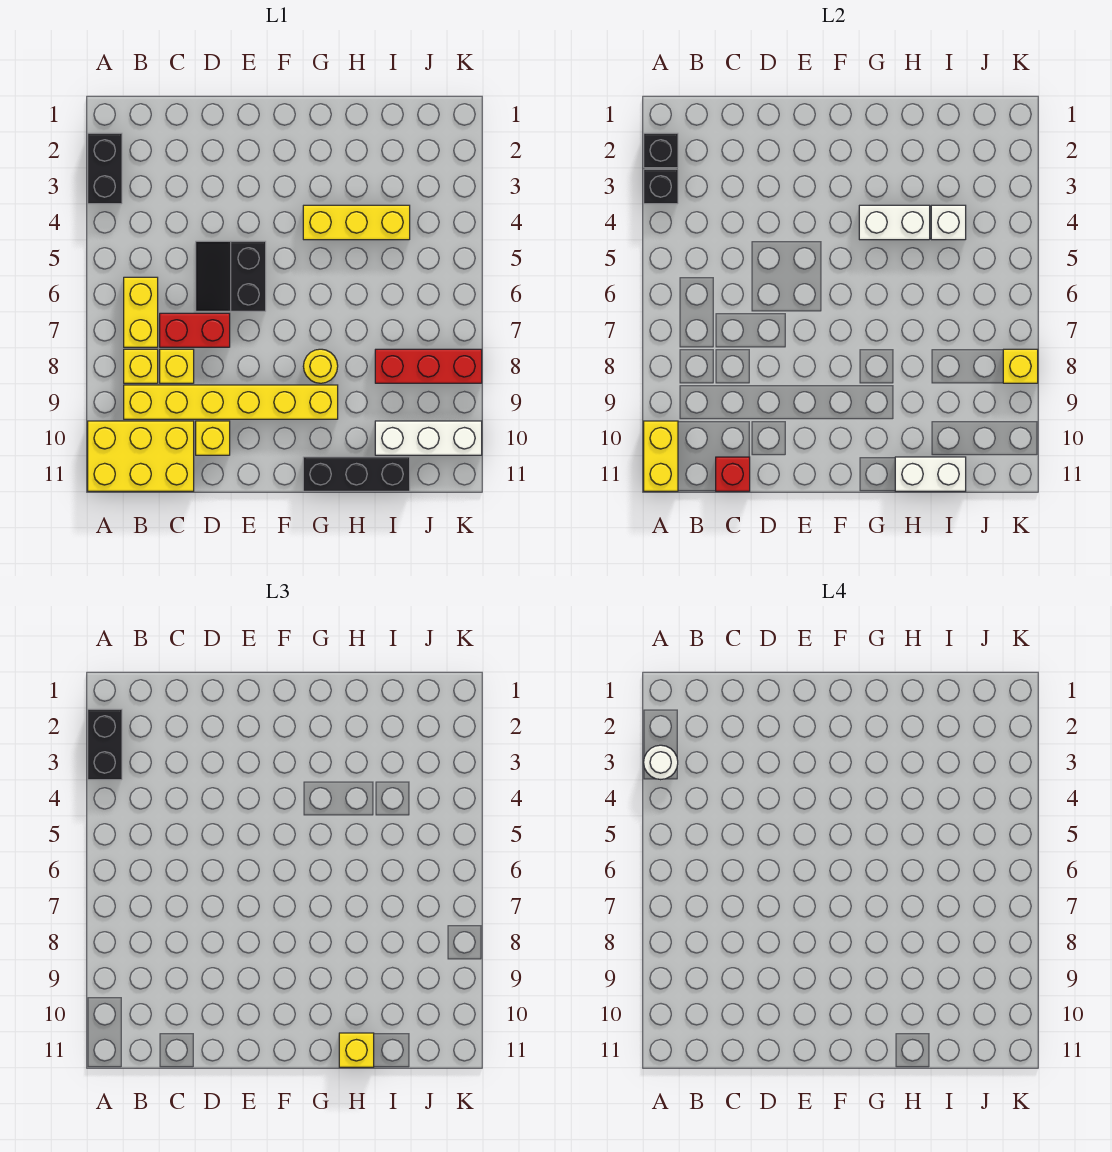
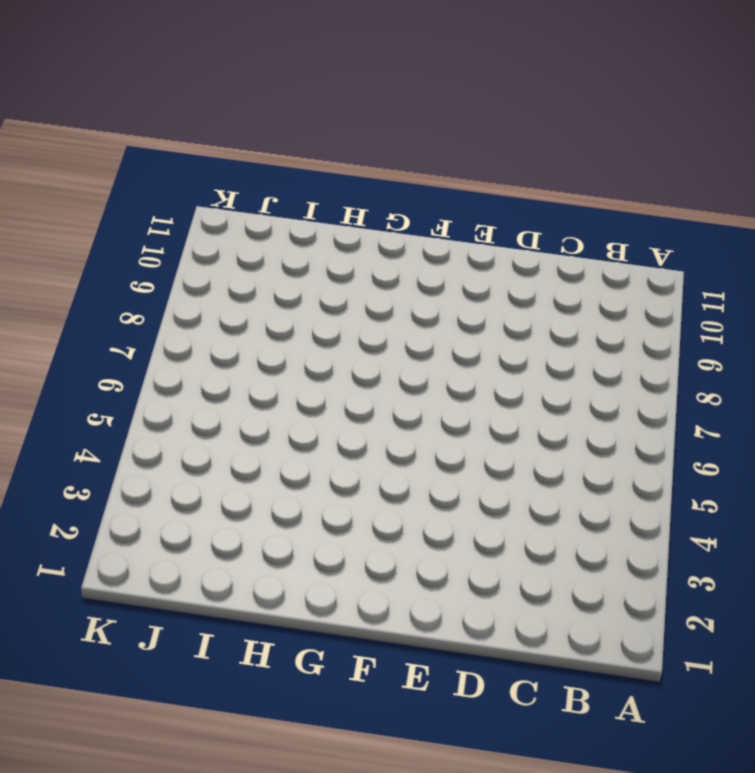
none -> black brick A2:A3 level 1
none -> yellow brick A10:C11 level 1
none -> yellow brick B6:B7 level 1

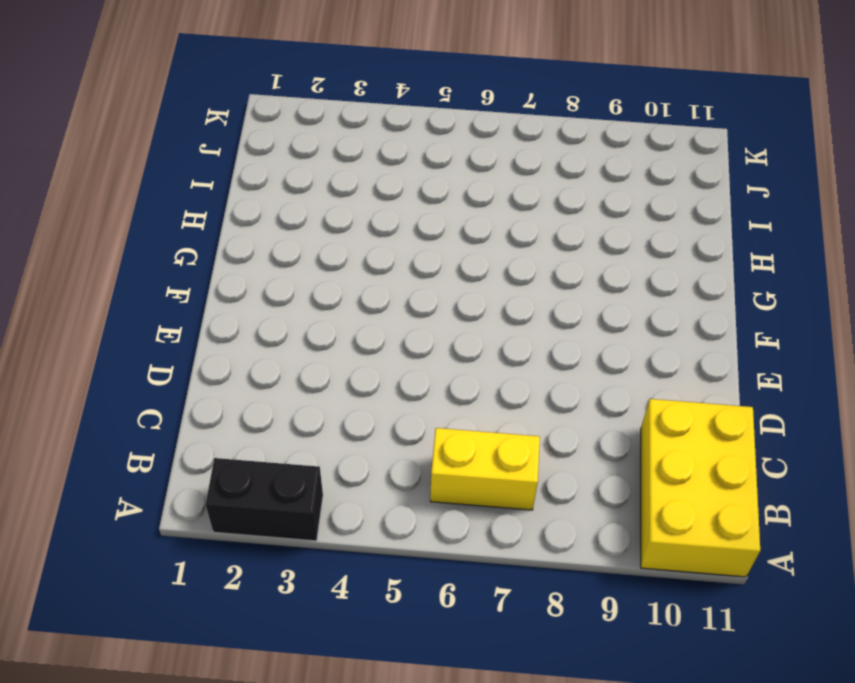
none -> yellow brick B8 level 1
none -> yellow brick B9:G9 level 1
none -> red brick C7:D7 level 1

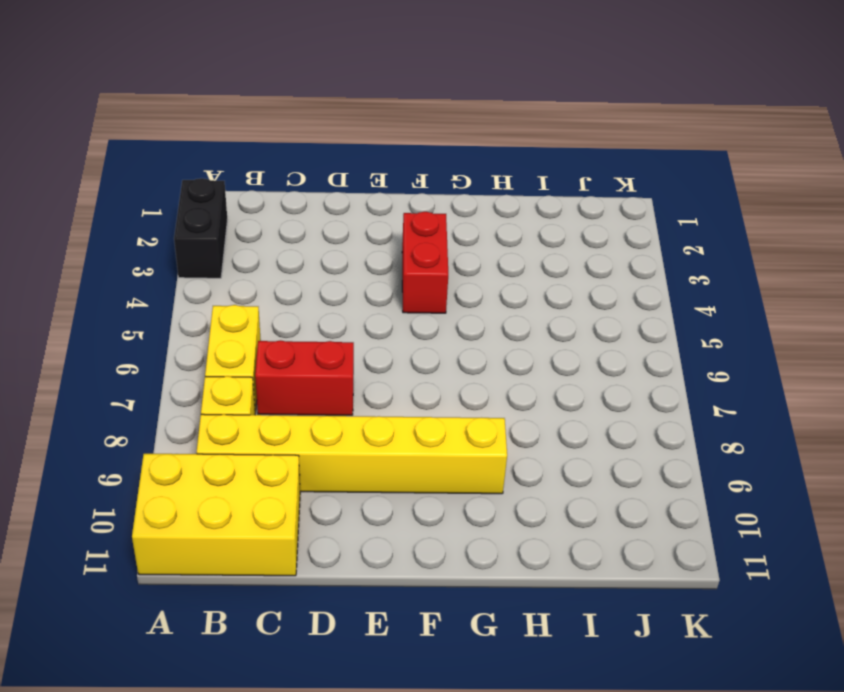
red brick F3:F4 level 1 -> none
none -> yellow brick C8 level 1
none -> black slope D5:E6 level 1 top E
none -> yellow brick D10 level 1

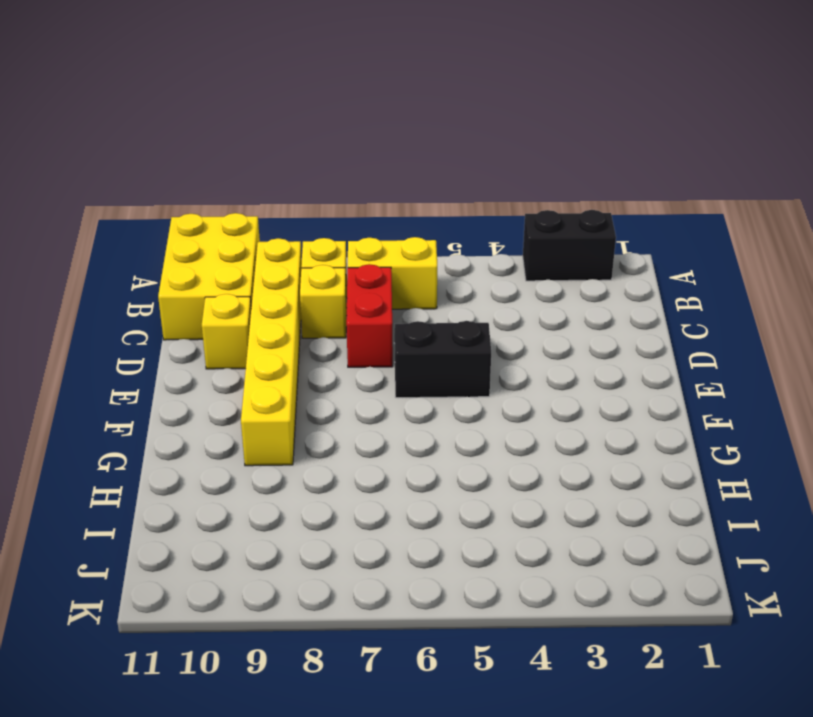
none -> yellow brick G4:I4 level 1
none -> yellow round brick G8 level 1
none -> black brick G11:I11 level 1

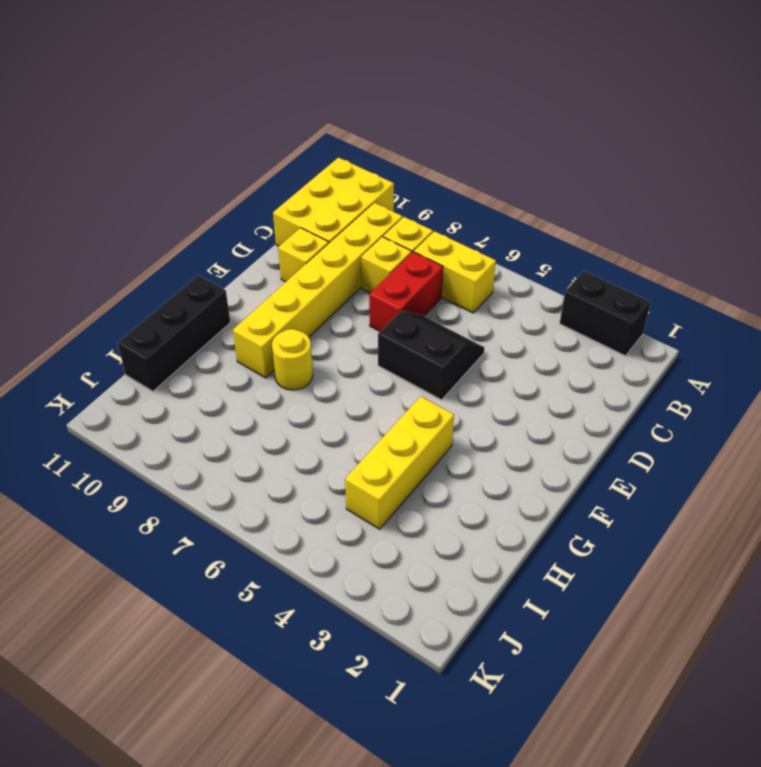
none -> red brick I8:K8 level 1
none -> white brick I10:K10 level 1
none -> black brick A2 level 2

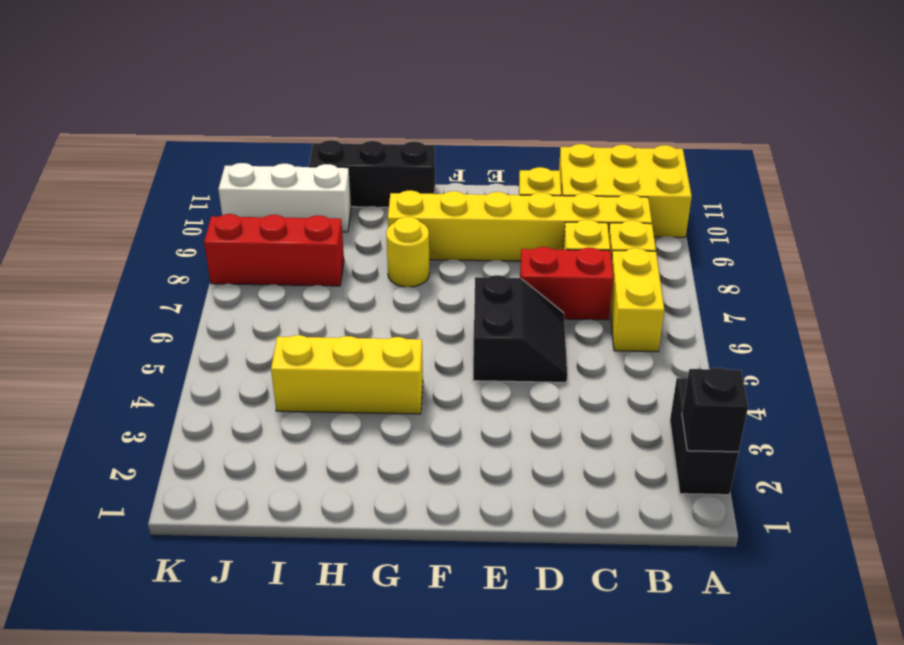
none -> black brick A3 level 2
none -> yellow brick A10:A11 level 2
none -> red brick C11 level 2

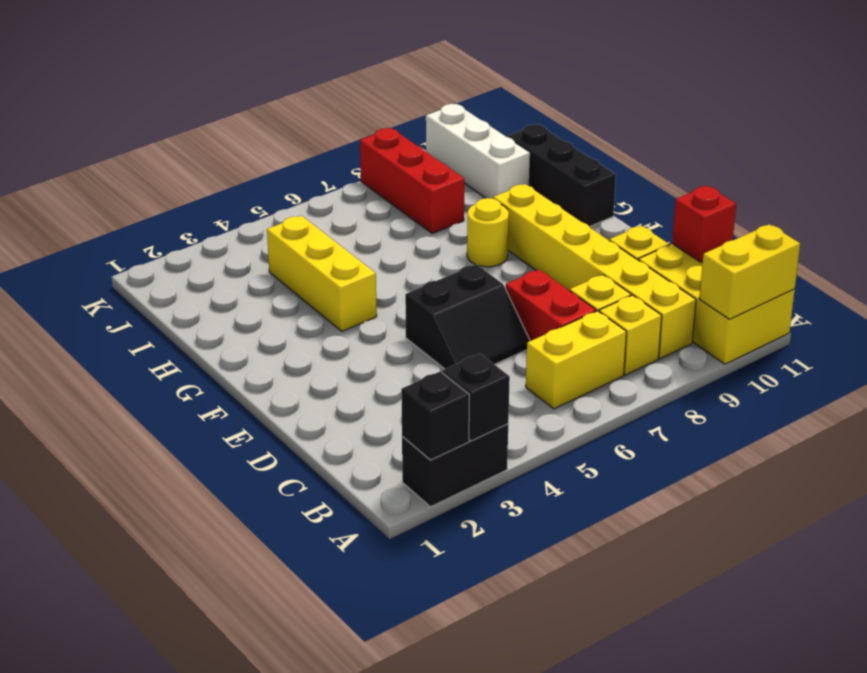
none -> white brick G4:H4 level 2
none -> white brick H11:I11 level 2
none -> white brick I4 level 2

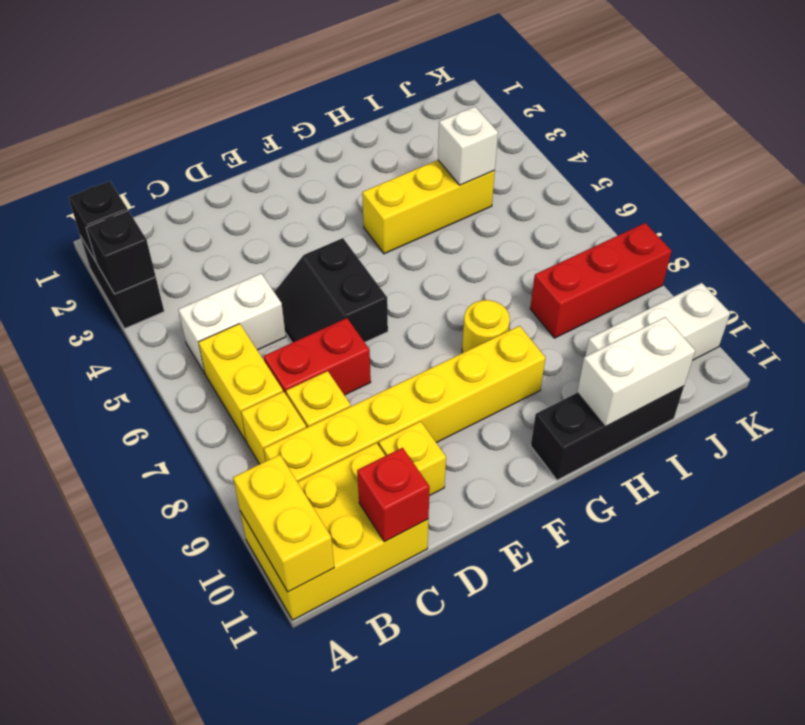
white brick B5:C5 level 1 -> white brick G4:H4 level 2
none -> yellow brick K8 level 2
none -> black brick A2:A3 level 3
none -> yellow brick H11 level 3

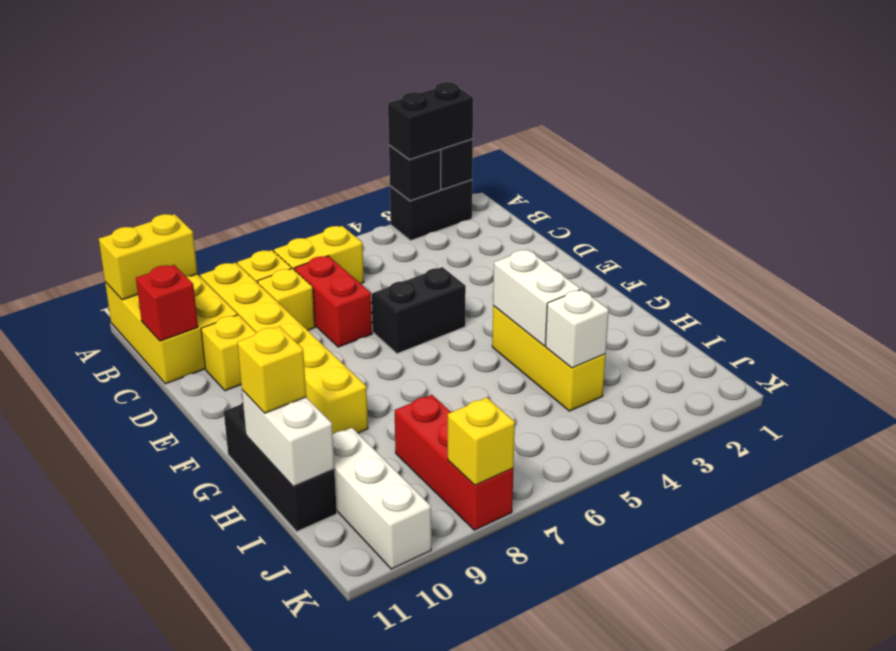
none -> yellow round brick G8 level 1
none -> white round brick A3 level 4

